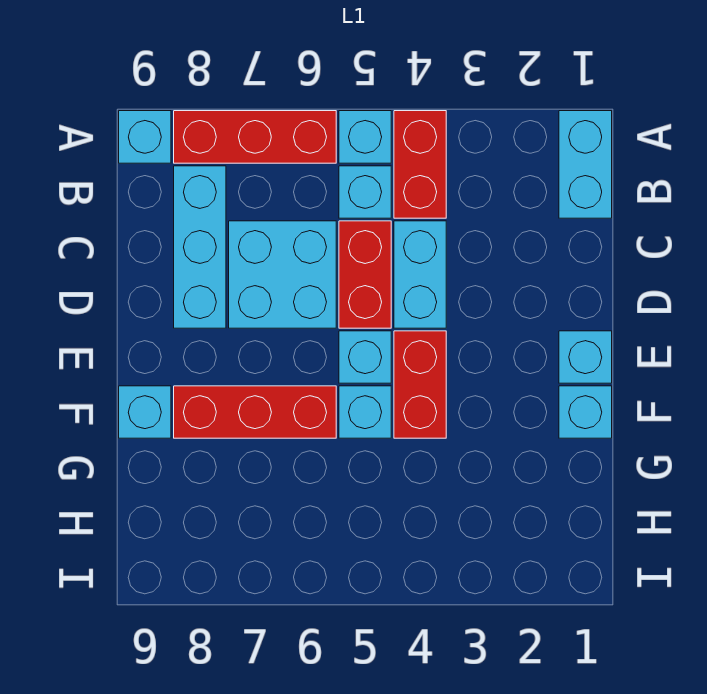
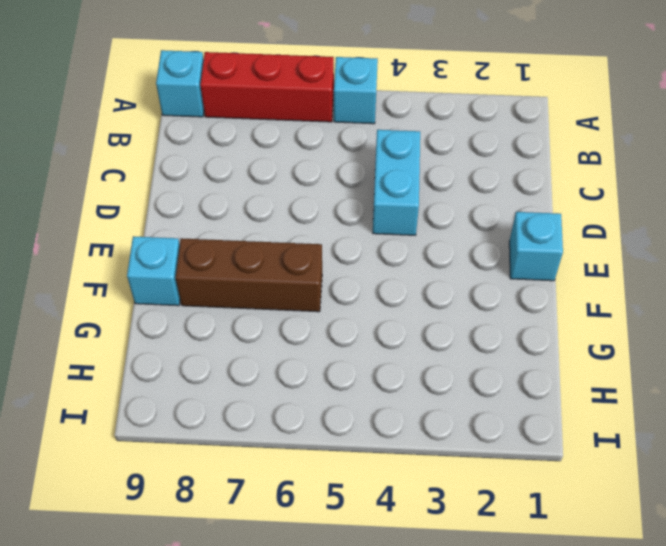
brown brick F6:F8 level 1 -> red brick F6:F8 level 1
none -> cyan brick A1:B1 level 1
none -> red brick A4:B4 level 1
none -> cyan brick B5 level 1

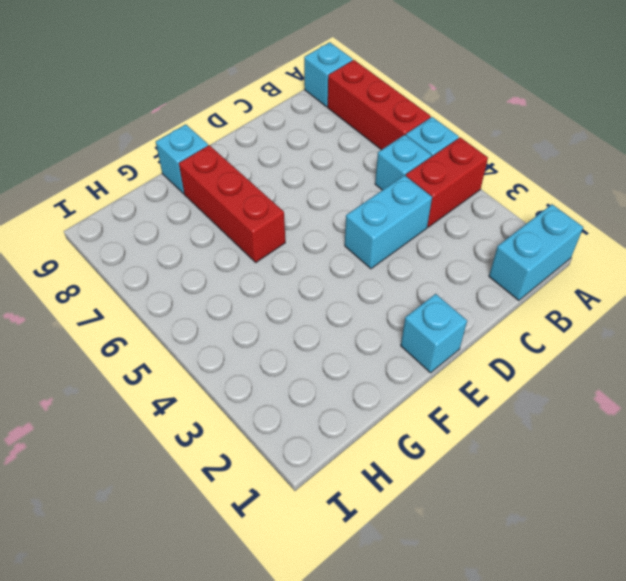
none -> cyan brick B8:D8 level 1
none -> red brick C5:D5 level 1
none -> cyan brick C6:D7 level 1

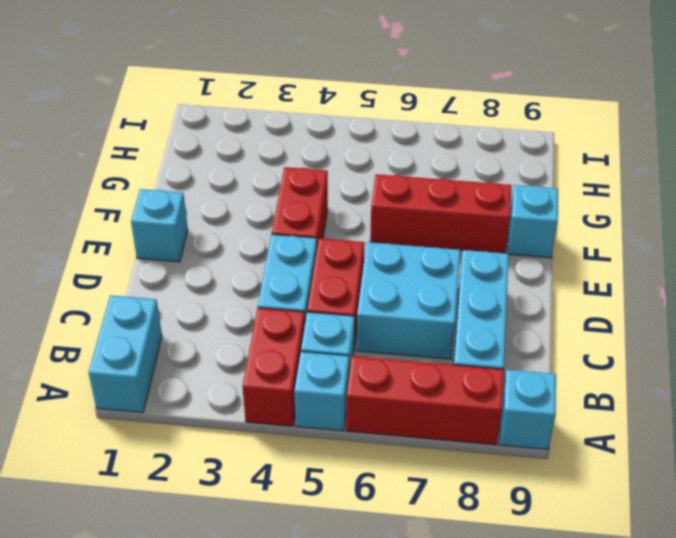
none -> cyan brick E5 level 1
none -> cyan brick F1 level 1
none -> cyan brick F5 level 1

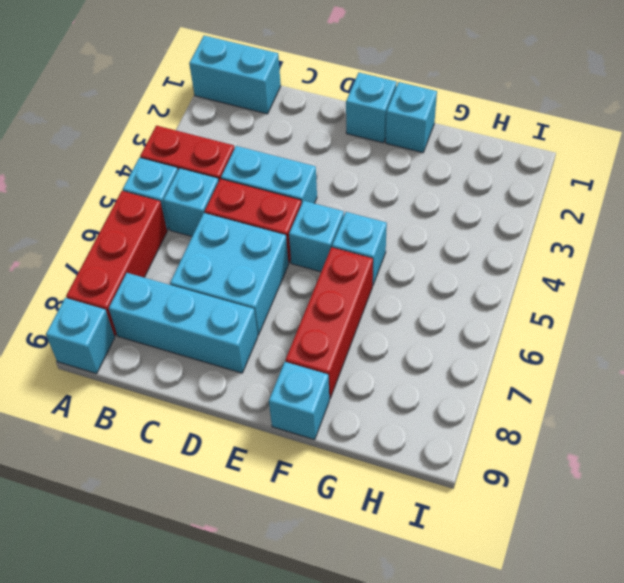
none -> red brick E4:F4 level 1

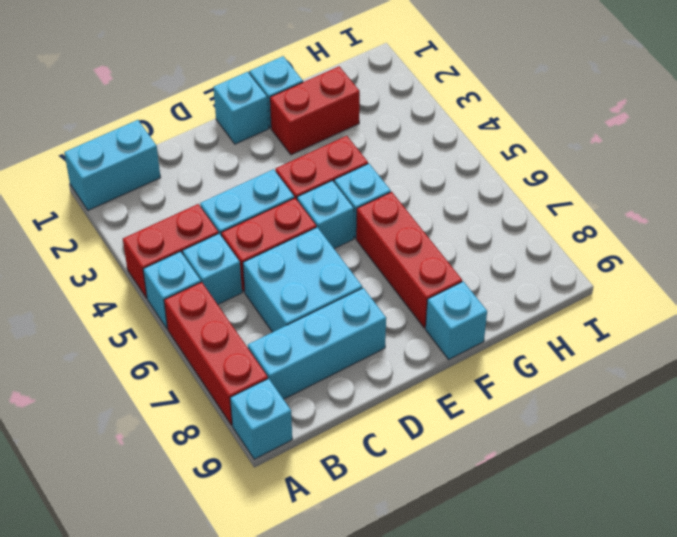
red brick F2:G2 level 1 -> none

